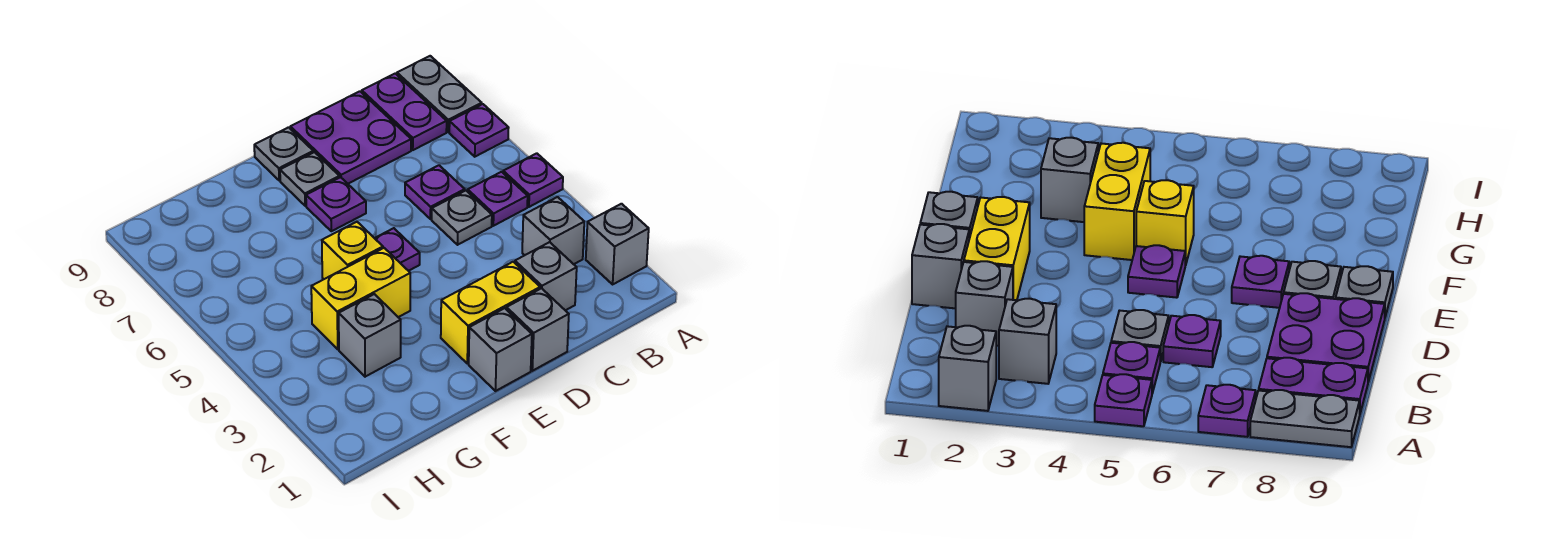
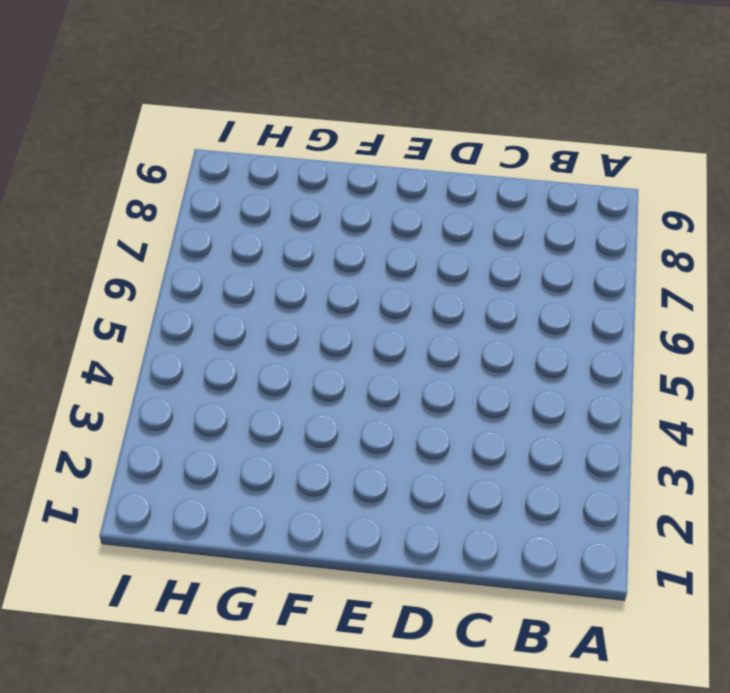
none -> grey brick A2 level 1
none -> purple plate A5 level 1
none -> purple plate A7 level 1

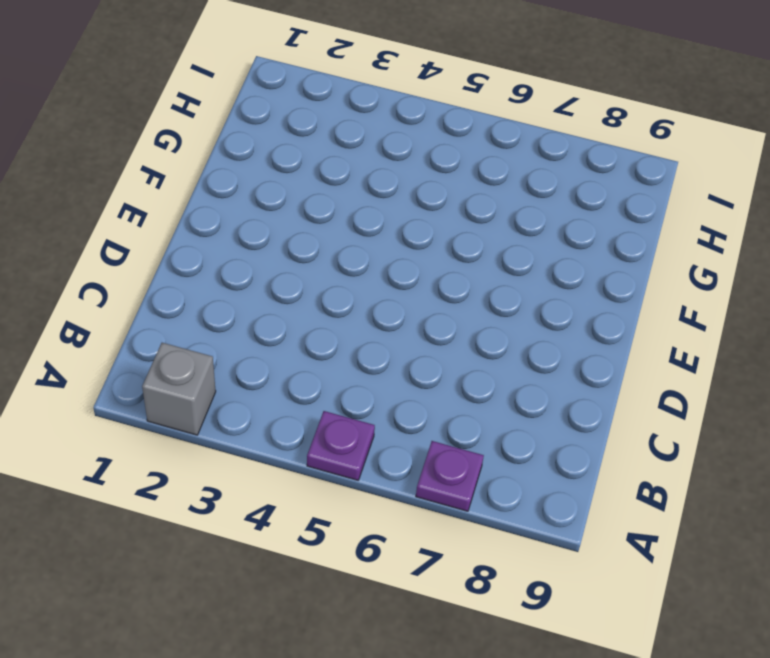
none -> grey plate A8:A9 level 1
none -> grey brick B3 level 1
none -> purple plate B5 level 1

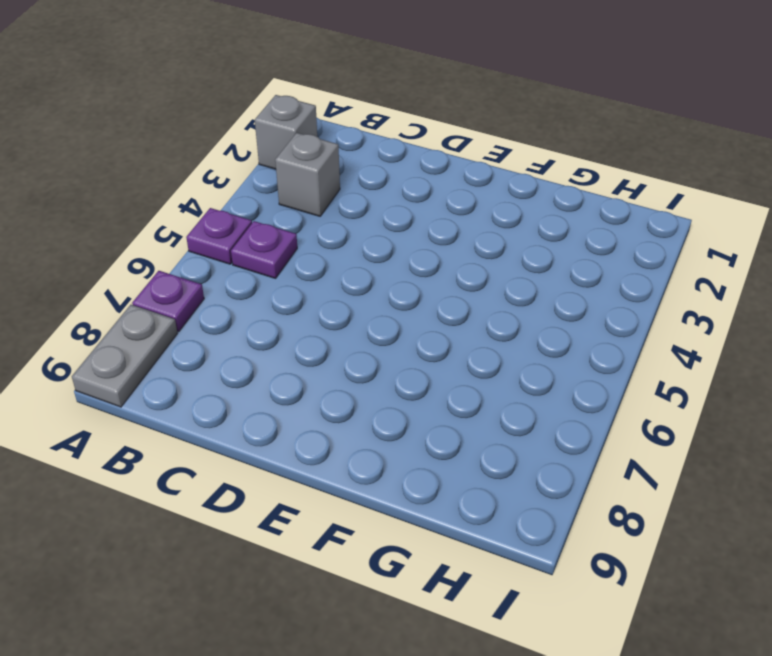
none -> purple plate B8:B9 level 1
none -> grey brick C2 level 1
none -> grey plate C5 level 1

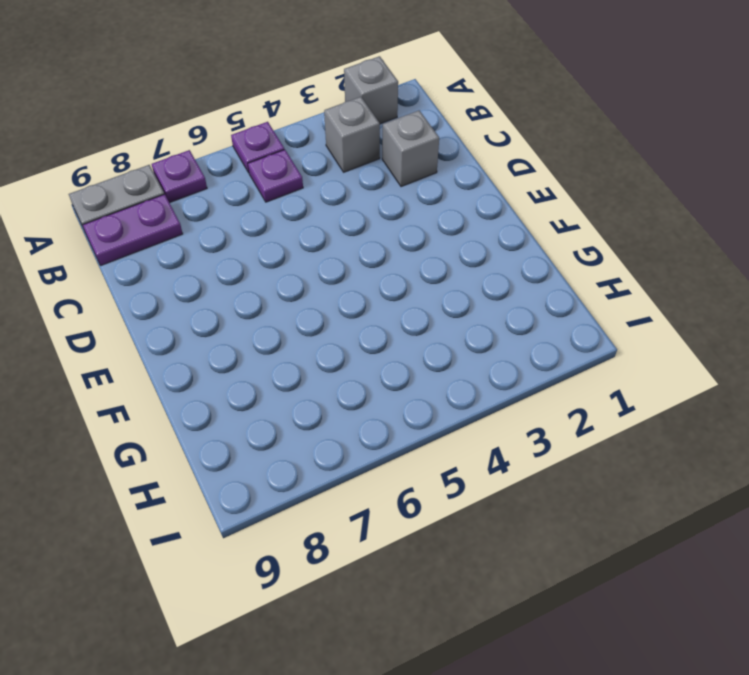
none -> grey plate C5 level 1
none -> purple plate C6 level 1
none -> purple plate C8:D9 level 1

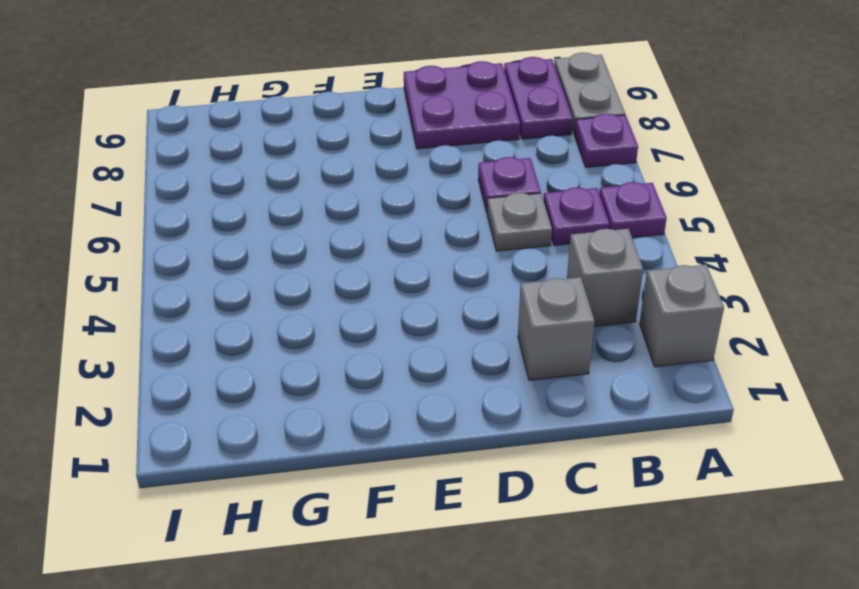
none -> grey brick D1 level 1
none -> yellow brick D2:E2 level 1
none -> grey brick E1 level 1

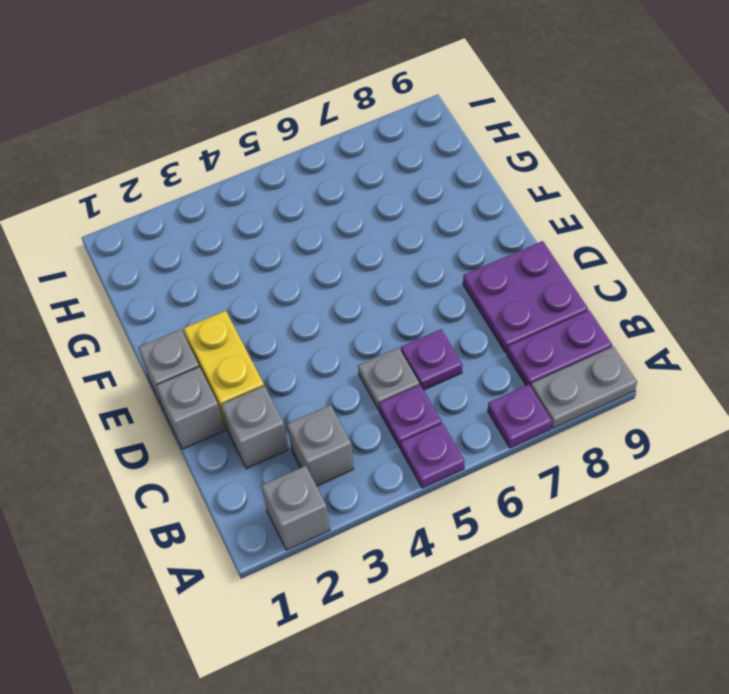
none -> purple plate E5 level 1
none -> purple plate E7 level 1
none -> grey plate E8 level 1

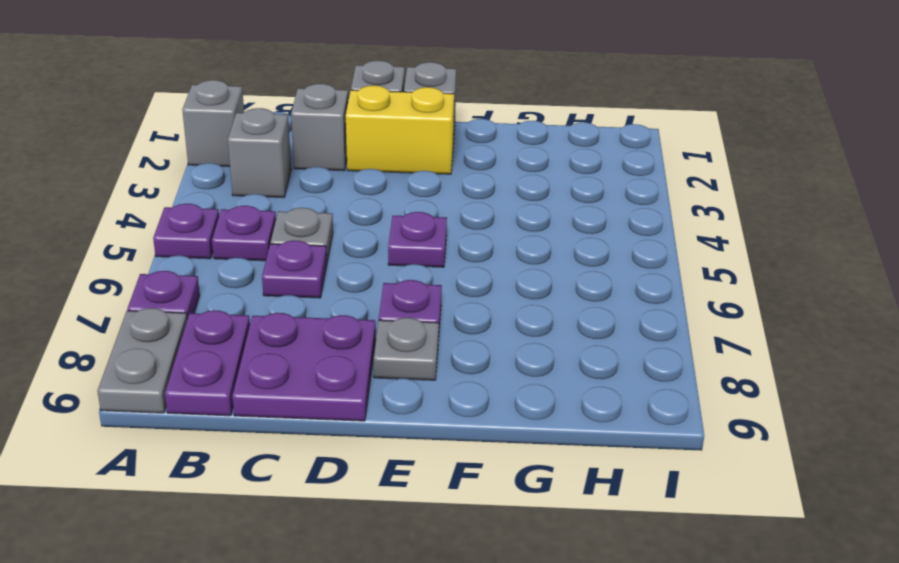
none -> grey plate E9 level 1
none -> yellow brick F4:G4 level 1
none -> yellow brick F5 level 1

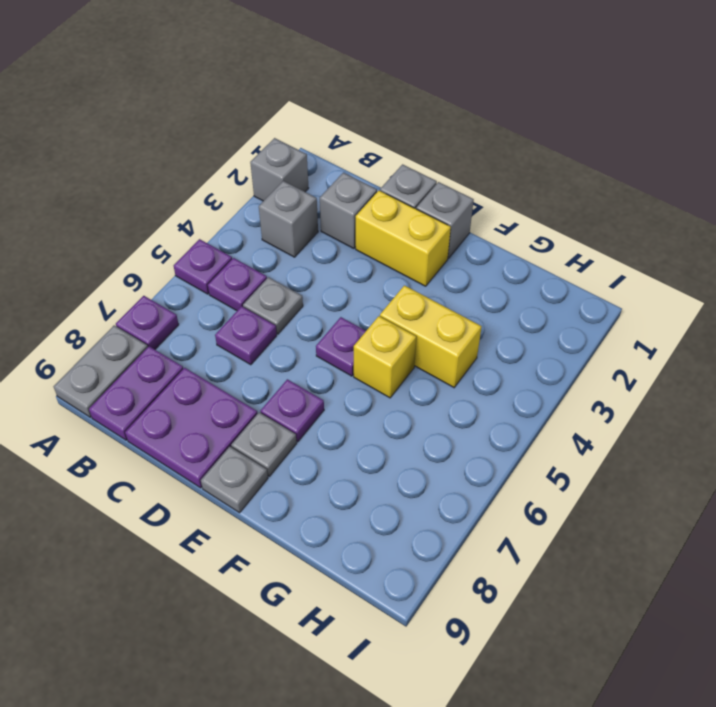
none -> grey brick G3 level 1

